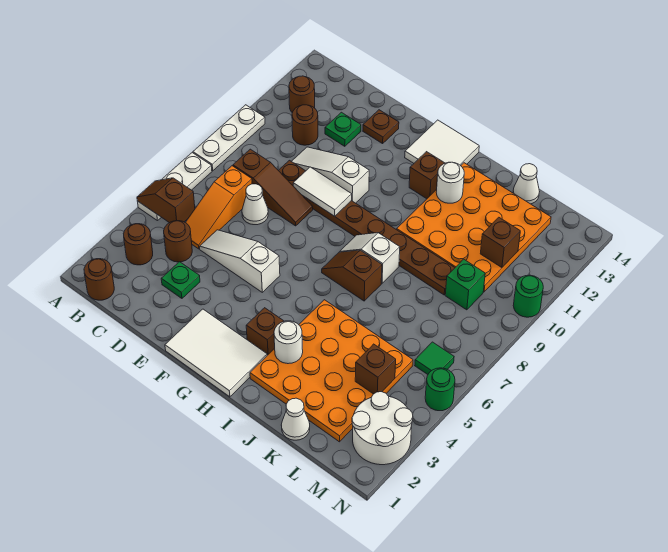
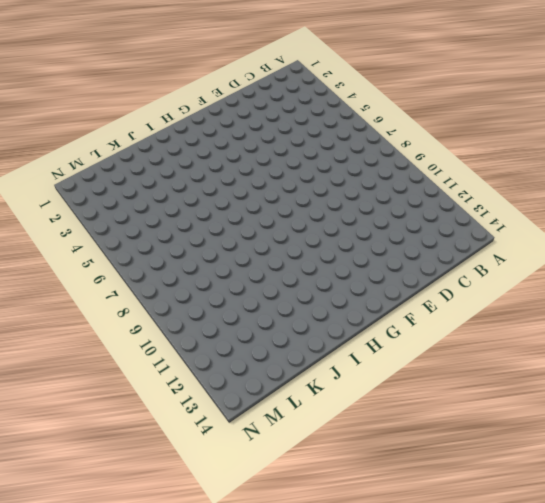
none -> white plate A5:A7 level 1
none -> white plate A8:A10 level 1
none -> brown round brick B1 level 1
none -> brown round brick B3 level 1

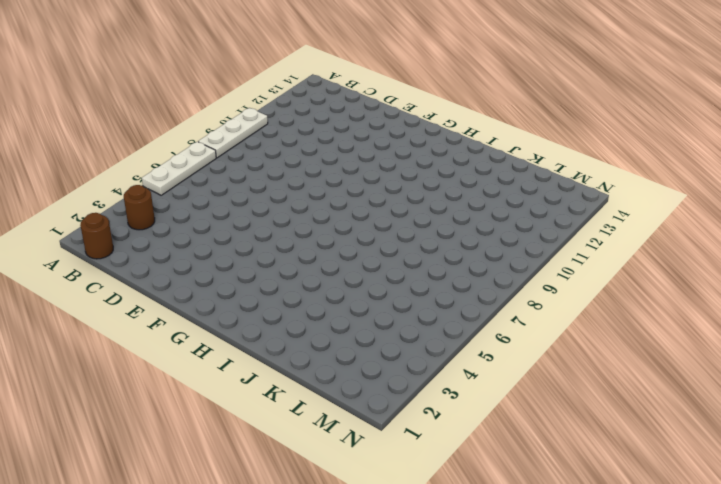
none -> brown round brick B12 level 1
none -> brown round brick C4 level 1
none -> orange slope C5:C7 level 1 top 7
none -> brown slope C8:E8 level 1 top C

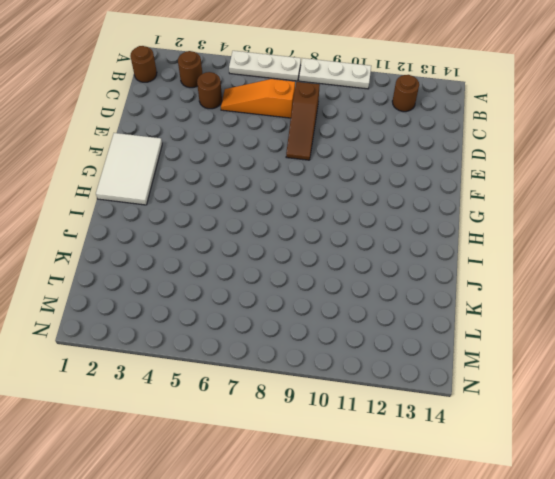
none -> brown round brick C11 level 1
none -> green plate D3 level 1
none -> white slope D5:F5 level 1 top F
none -> white cone D7 level 1

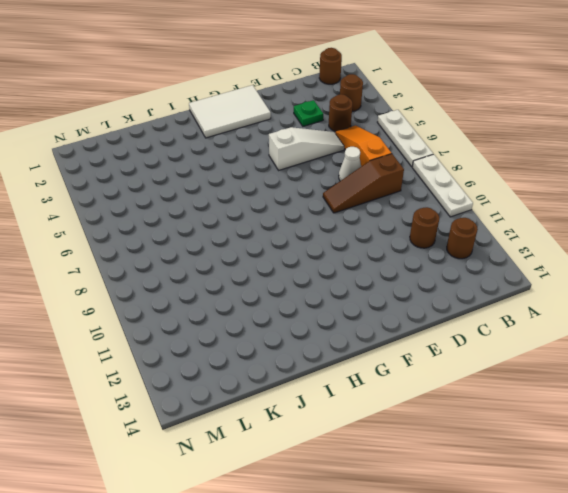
none -> brown plate D9:K9 level 1
none -> white slope D10:F10 level 1 top F
none -> green plate D12 level 1
none -> brown plate E13 level 1

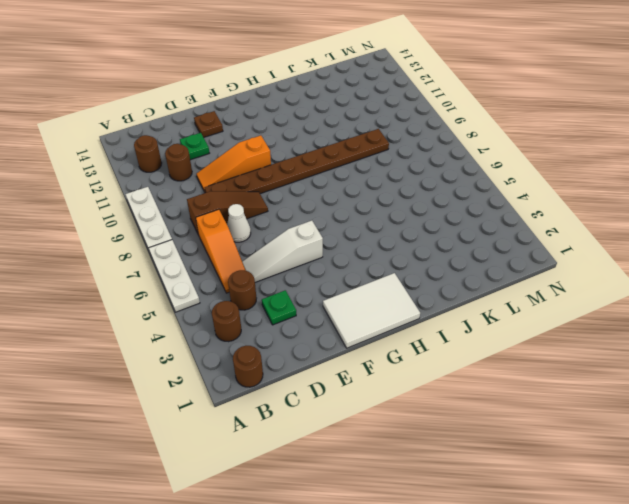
orange slope D10:F10 level 1 top F -> white slope D10:F10 level 1 top F
none -> white tile G13:H14 level 1
none -> brown brick H3 level 1
none -> brown slope H7:I7 level 1 top I
none -> white slope H8:I8 level 1 top I

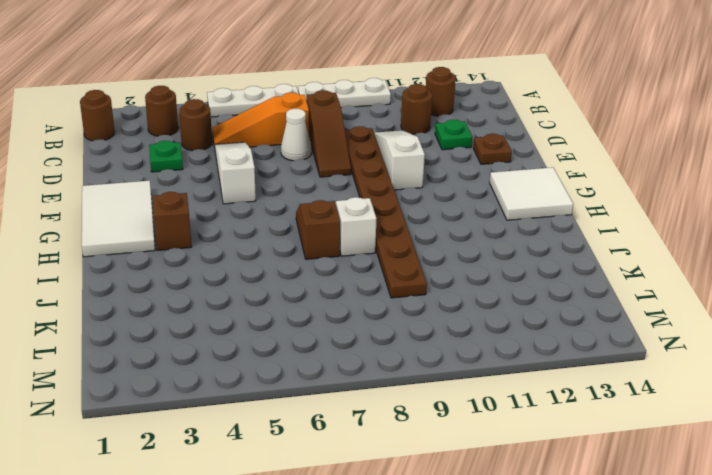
none -> brown brick H12 level 1
none -> orange plate I2:L5 level 1
none -> orange plate I10:L13 level 1
none -> white cone K1 level 1

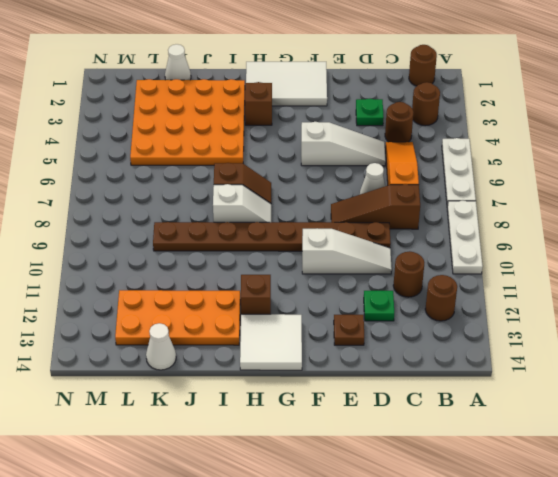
orange plate I12:L13 level 1 -> orange plate I10:L13 level 1
none -> green brick L9 level 1
none -> white round brick M2:N3 level 1
none -> green tile M6 level 1
none -> green round brick N5 level 1

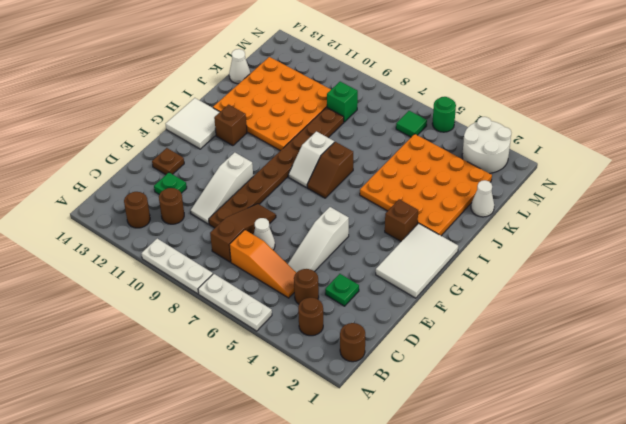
none -> green round brick N10 level 1
none -> brown slope A5:B5 level 2 top B
none -> white tile E9:F9 level 2
none -> white round brick I3 level 2

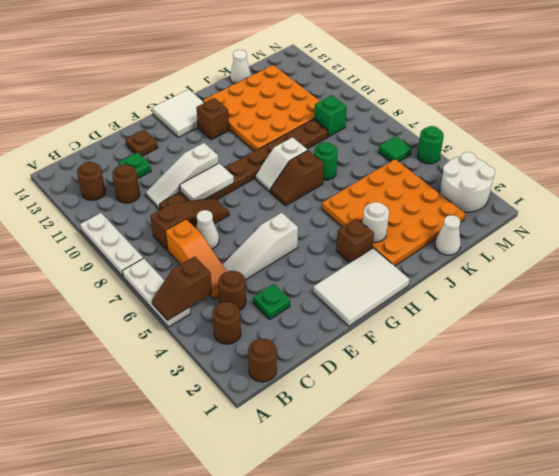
green round brick J7 level 1 -> green round brick N10 level 1
none -> white round brick I12 level 2
none -> brown brick L4 level 2
none -> brown brick L11 level 2

